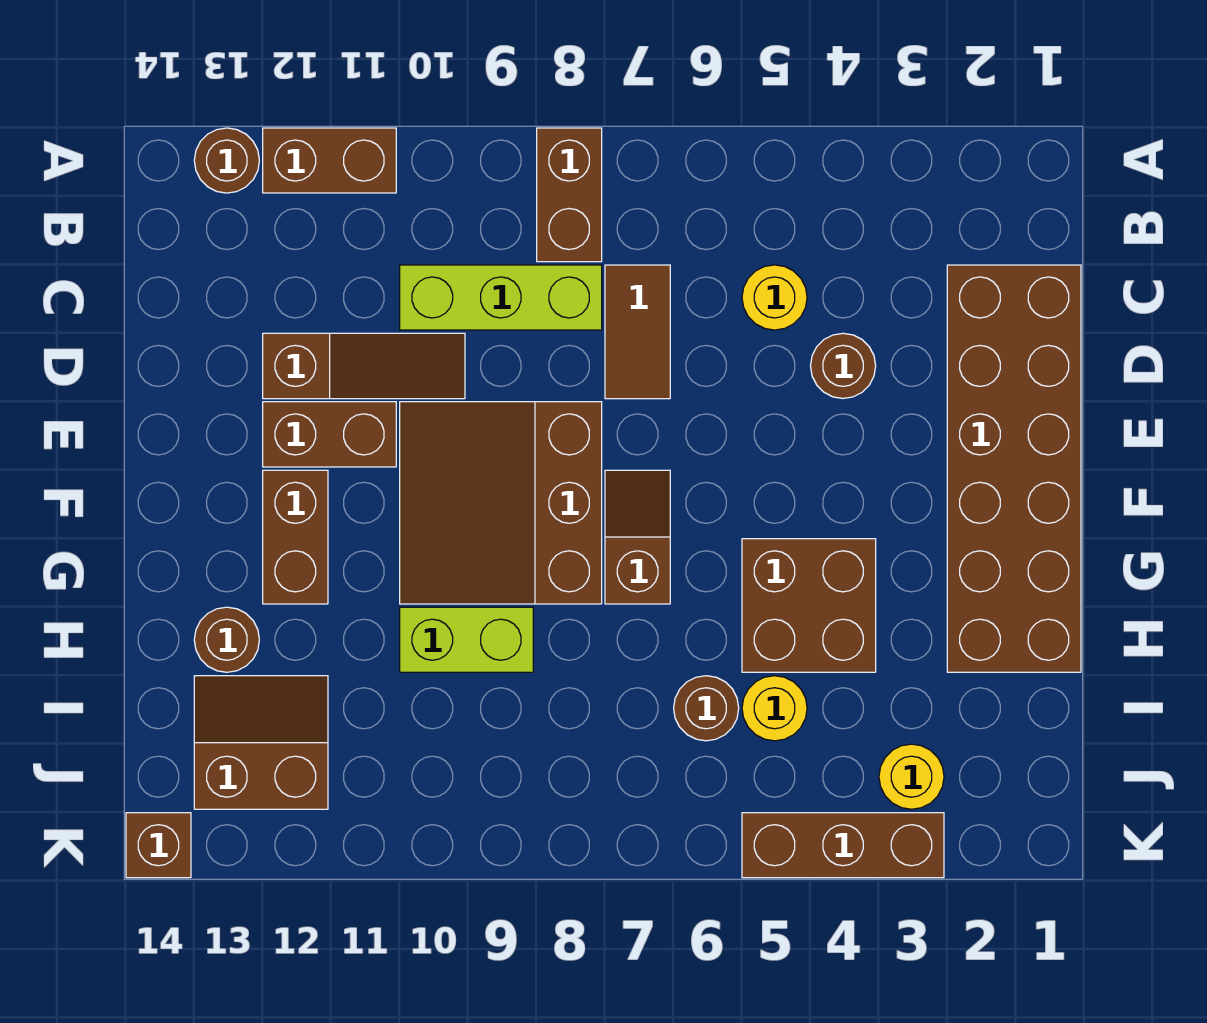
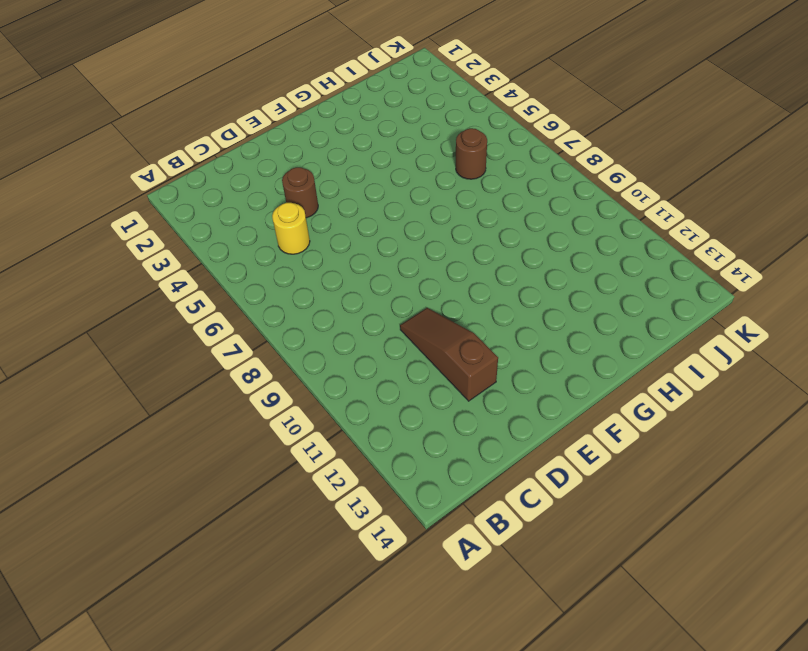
none -> brown brick A8:B8 level 1
none -> brown brick A11:A12 level 1
none -> brown round brick A13 level 1

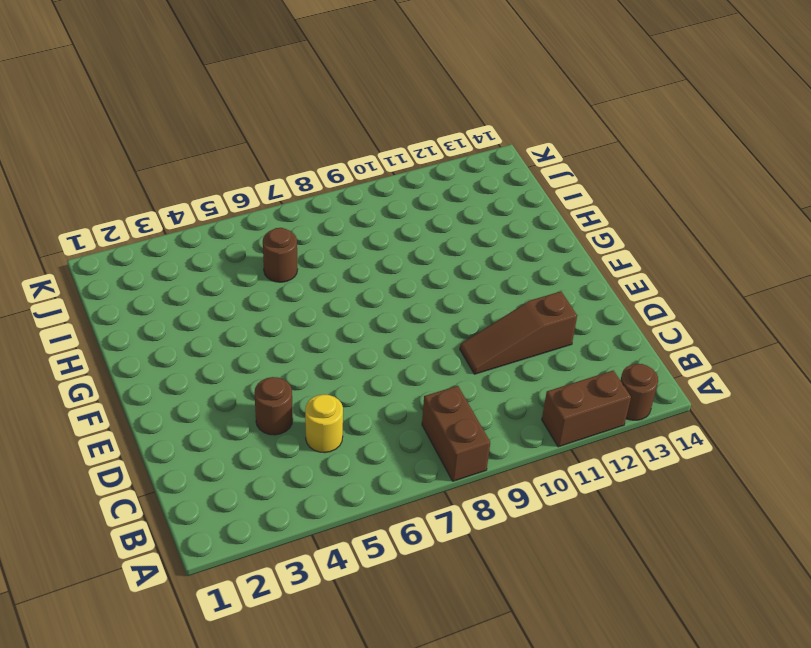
none -> brown brick C1:H2 level 1
none -> brown tile C7:D7 level 1
none -> lime brick C8:C10 level 1

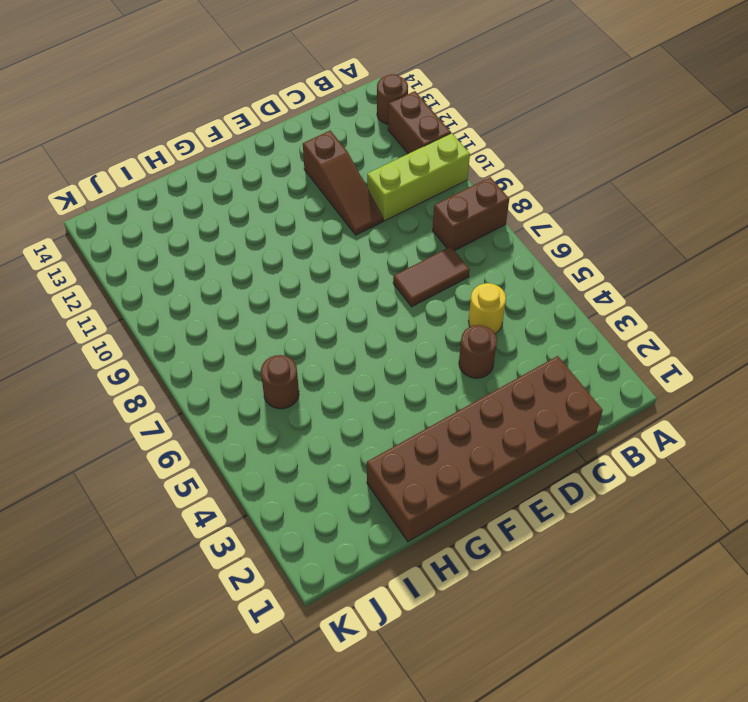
lime brick A10:C10 level 1 -> lime brick C8:C10 level 1
none -> brown slope E8:G10 level 1 top 8
none -> brown brick E11:E12 level 1
none -> brown slope F7:G7 level 1 top G

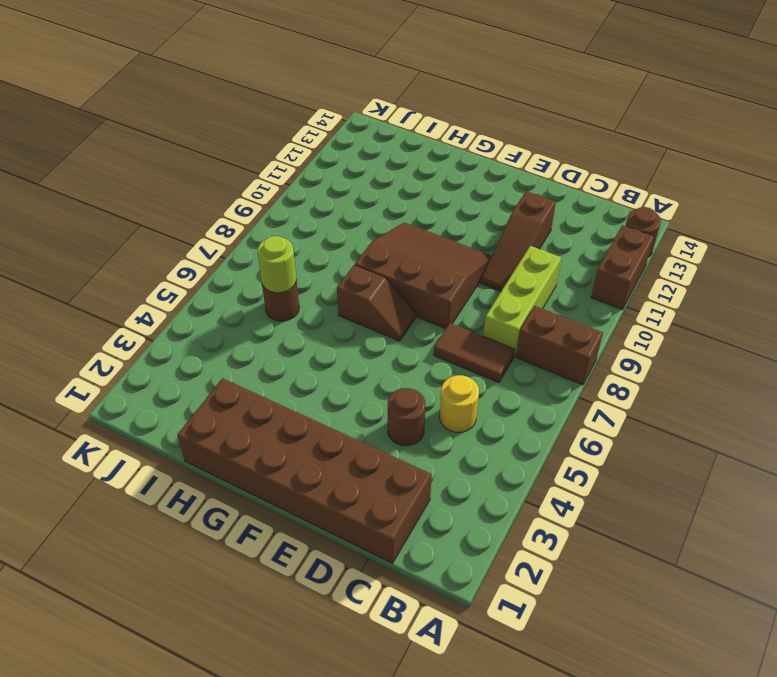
lime round brick I6 level 2 -> none
none -> brown brick E11:E12 level 1
none -> brown brick F12:G12 level 1
none -> brown brick G4:H5 level 1

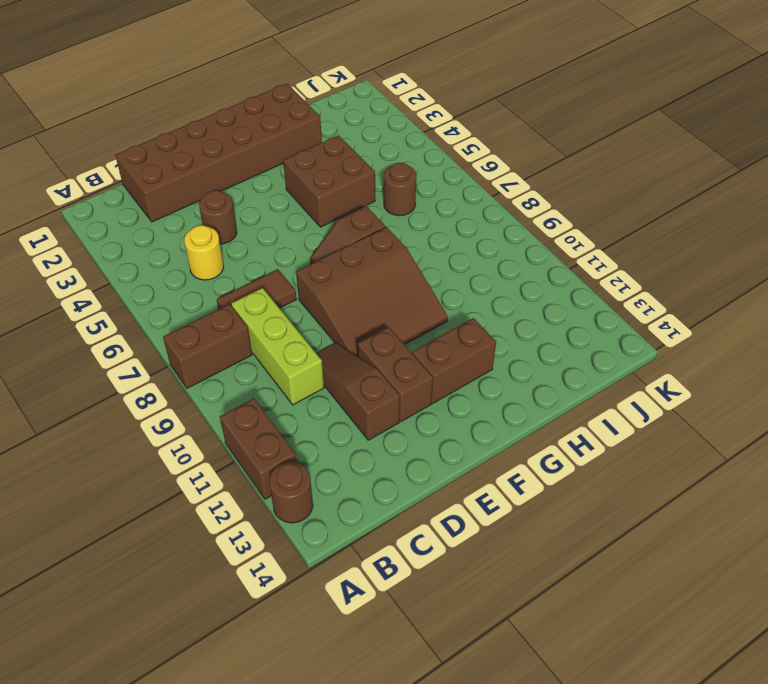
none -> lime brick H9:H10 level 1
none -> brown round brick H13 level 1
none -> yellow round brick I5 level 1

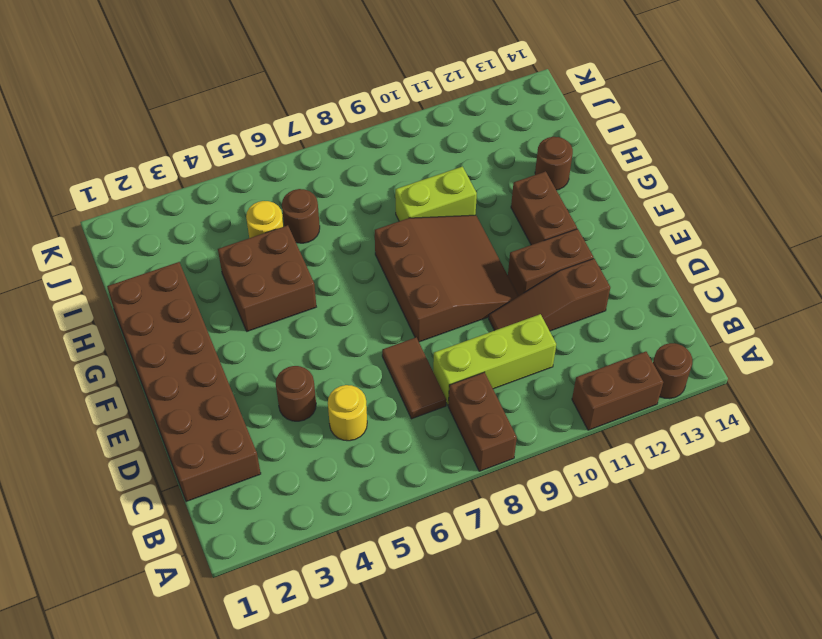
none -> brown slope F7:G7 level 1 top G
none -> brown slope I12:J13 level 1 top J
none -> yellow round brick J3 level 1

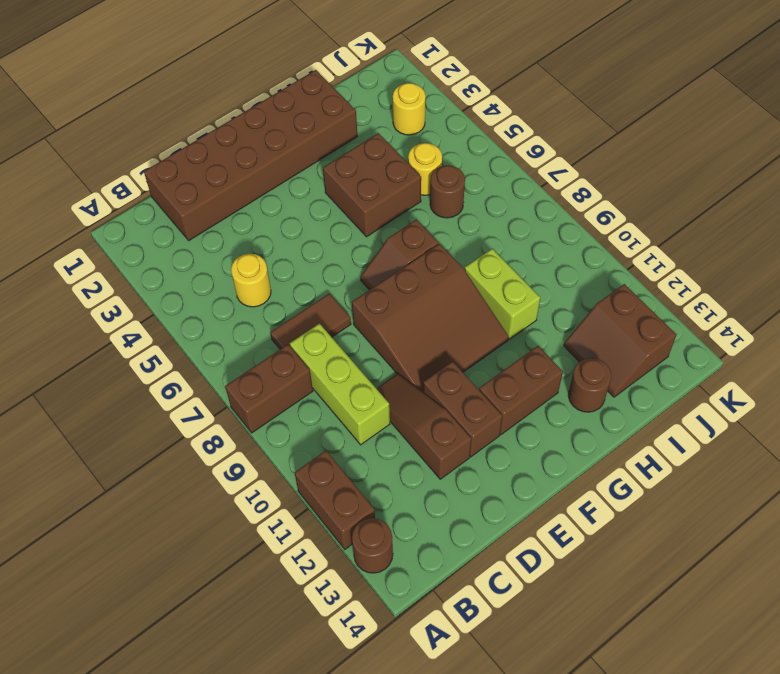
none -> brown round brick D4 level 1
none -> brown brick K3:K5 level 1
none -> brown brick K14 level 1

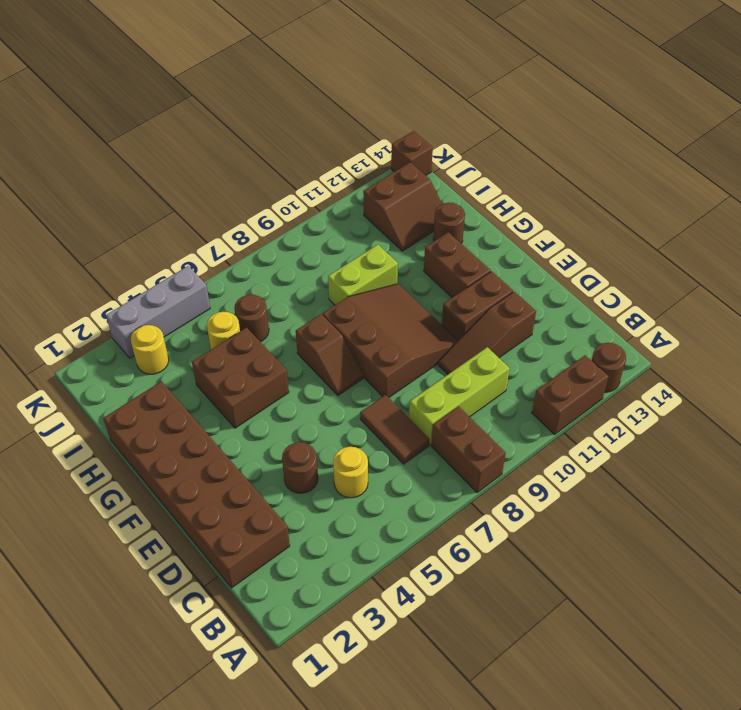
grey brick K3:K5 level 1 -> brown brick K3:K5 level 1

